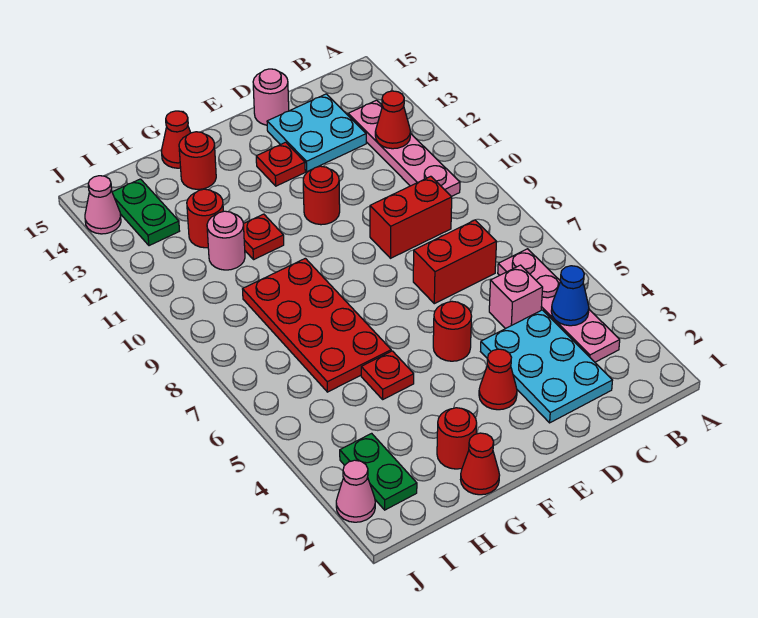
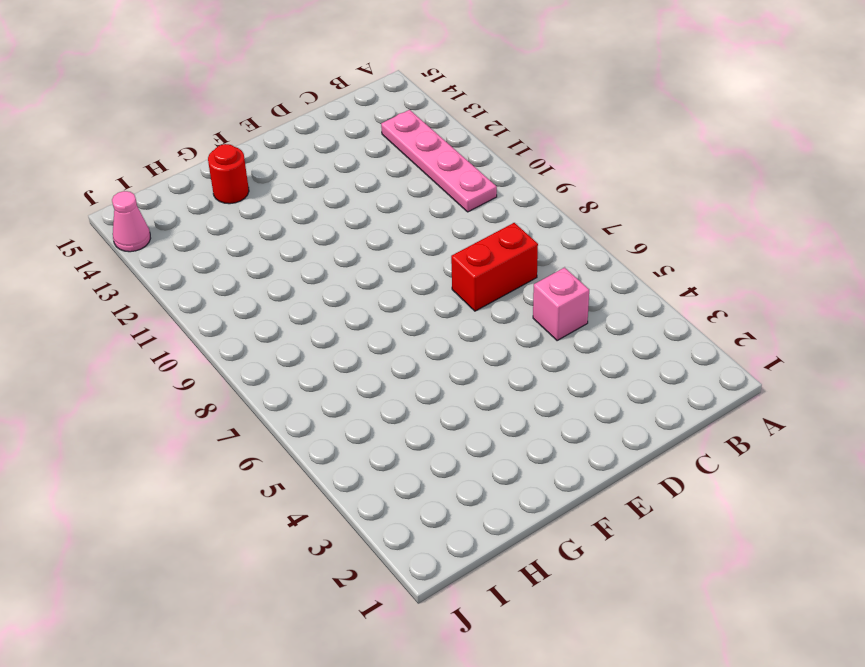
none -> pink plate B3:B6 level 1
none -> cyan plate C2:D4 level 1
none -> red brick C9:D9 level 1

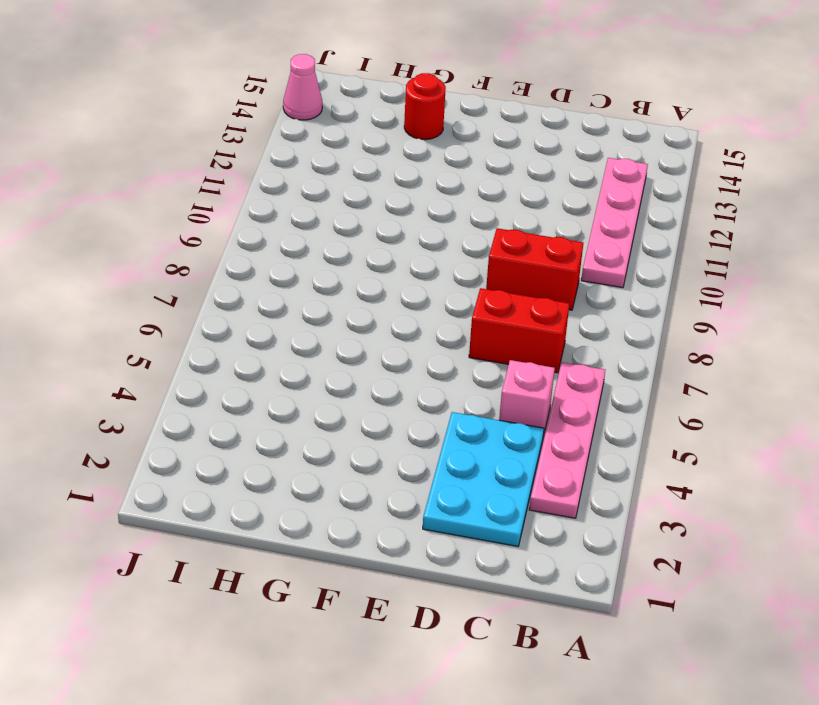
none -> cyan plate C13:D14 level 1
none -> pink round brick D15 level 1
none -> red cone E3 level 1

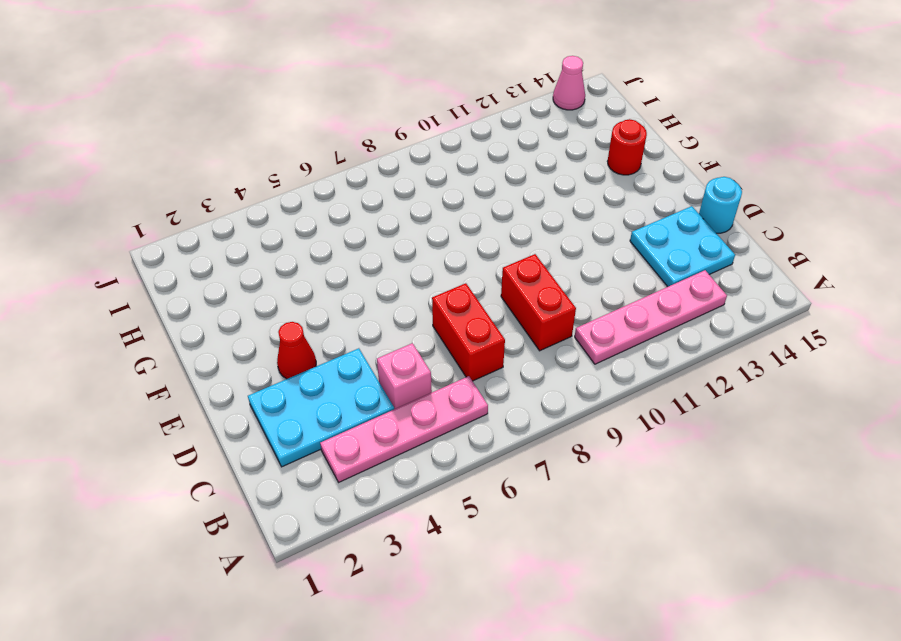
cyan round brick D15 level 1 -> pink round brick D15 level 1
none -> red round brick E5 level 1
none -> red round brick E11 level 1
none -> red plate E13 level 1

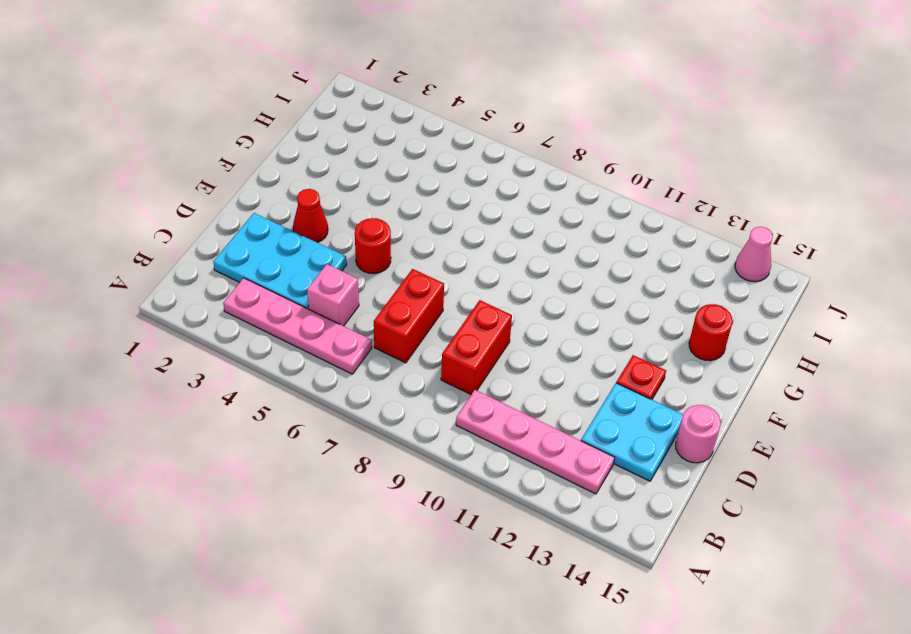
none -> red round brick E11 level 1
none -> red cone G1 level 1
none -> red round brick G2 level 1

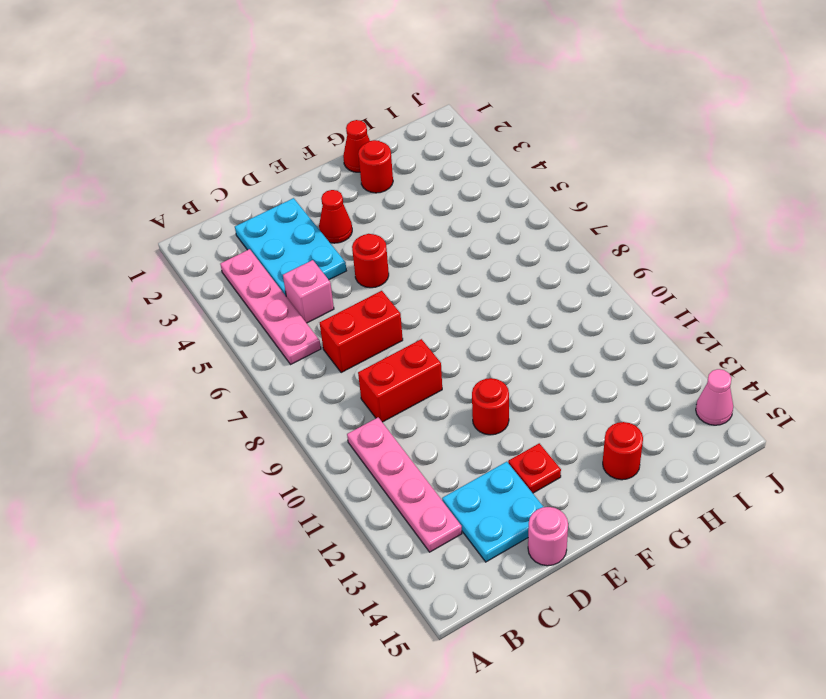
none -> red plate G5 level 1
none -> red plate G6:H9 level 1
none -> red plate G11 level 1

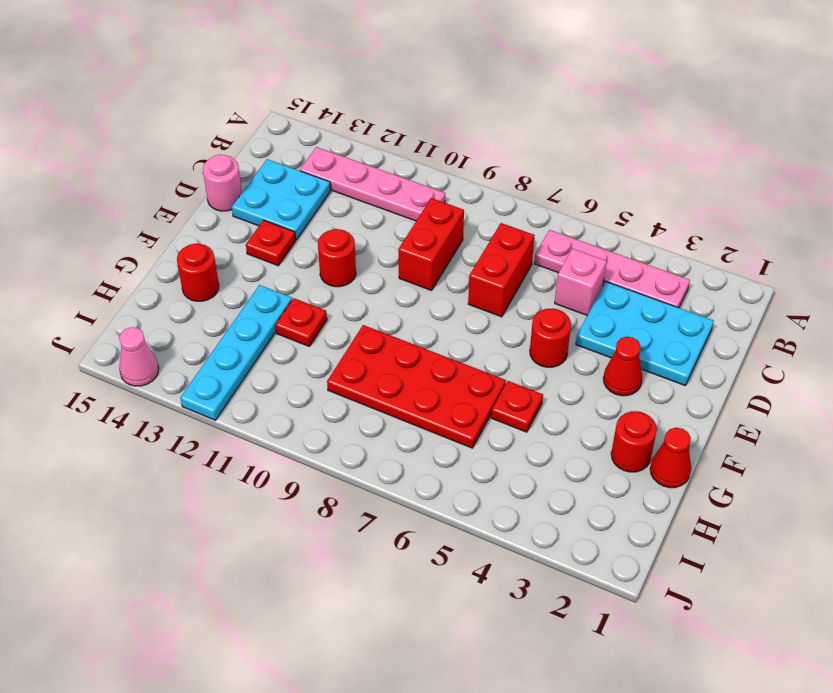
cyan plate G12:J12 level 1 -> red round brick H12 level 1
none -> red cone G15 level 1
none -> pink round brick H11 level 1
none -> green plate I2:I3 level 1

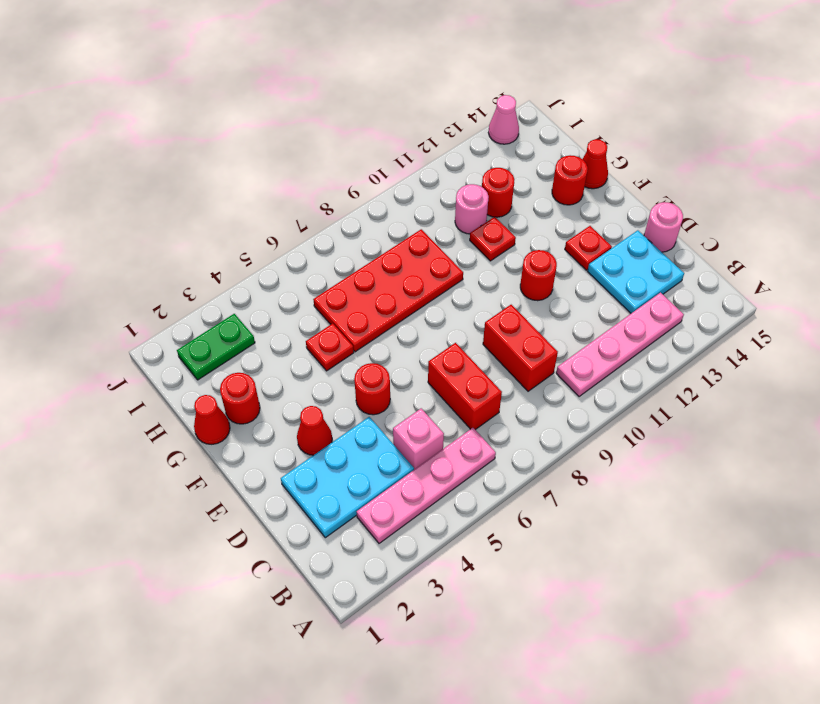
none -> green plate I13:I14 level 1
none -> pink cone J2 level 1
none -> blue cone B4 level 2

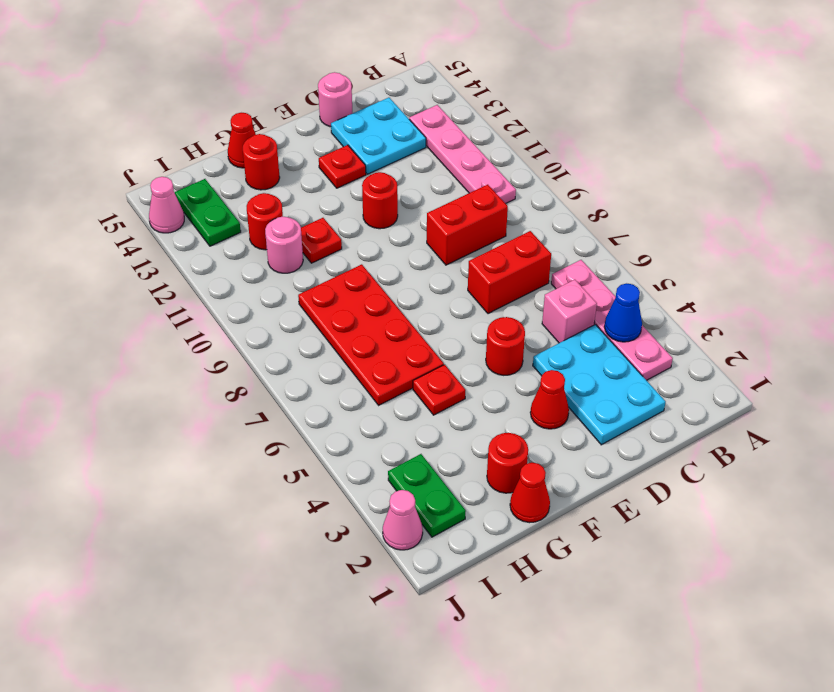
none -> red cone B12 level 2

